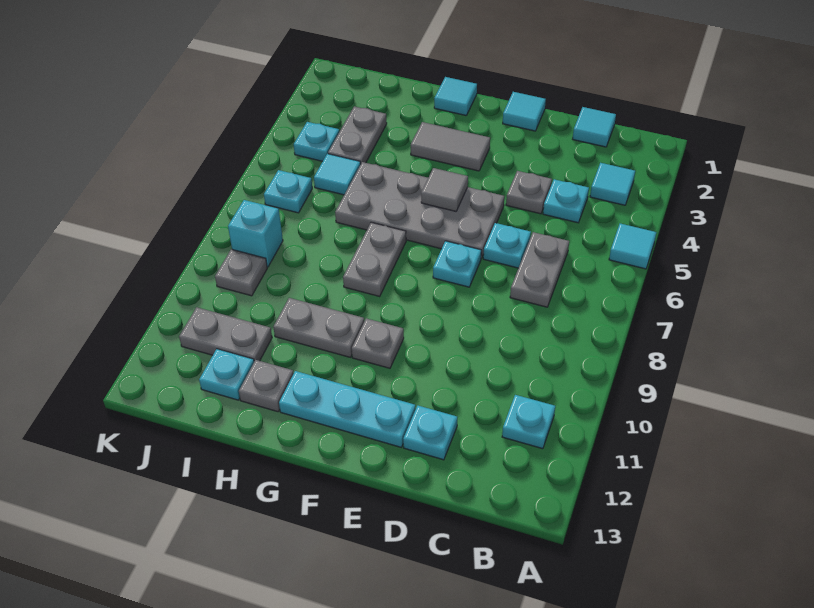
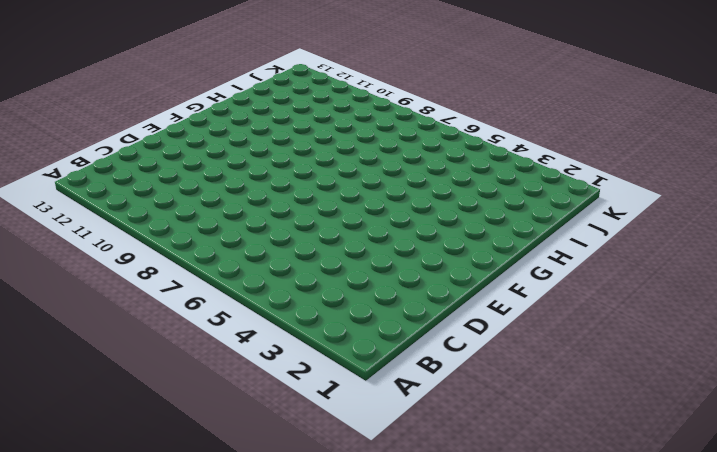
none -> cyan tile A5 level 1
none -> cyan tile B3 level 1
none -> cyan plate B11 level 1

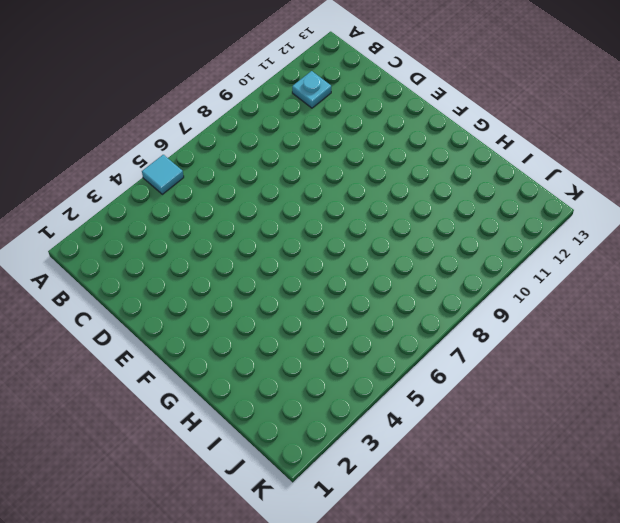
none -> cyan tile B3 level 1
none -> cyan tile C1 level 1
none -> cyan plate C4 level 1

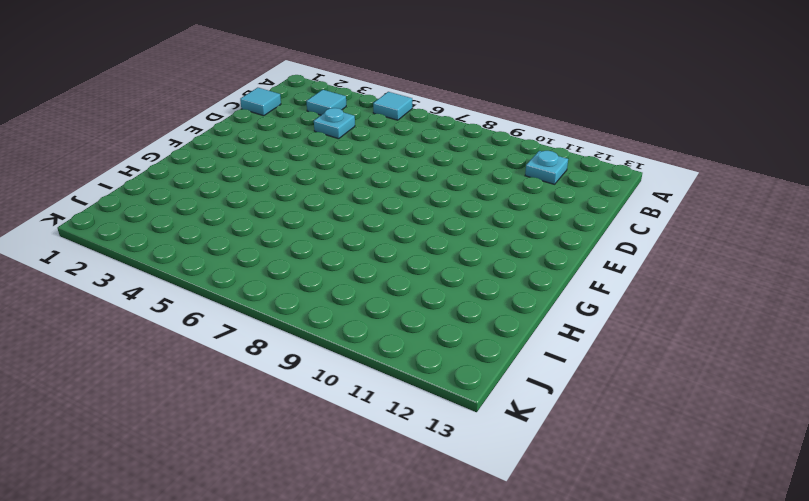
none -> grey plate C6:C7 level 1
none -> grey plate D4 level 1
none -> cyan plate D6 level 1

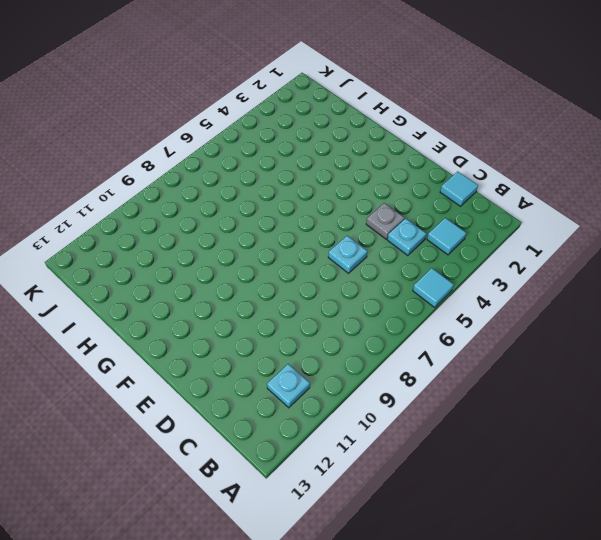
none -> grey plate C6:C7 level 1
none -> cyan plate D12 level 1
none -> cyan tile E1 level 1

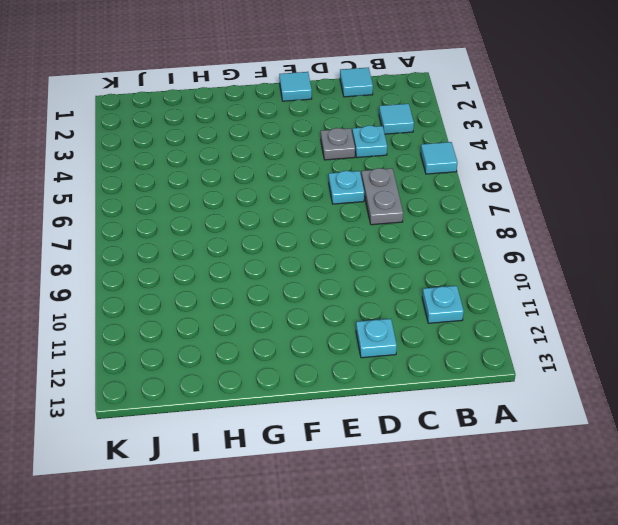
none -> grey plate E5:H6 level 1
none -> cyan plate E7 level 1
none -> cyan plate E12:G12 level 1

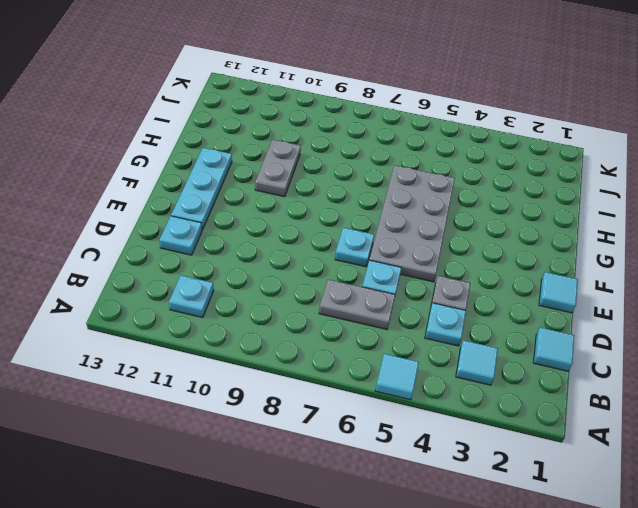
none -> grey tile F3:G3 level 1
none -> grey plate F10 level 1
none -> cyan tile G1 level 1

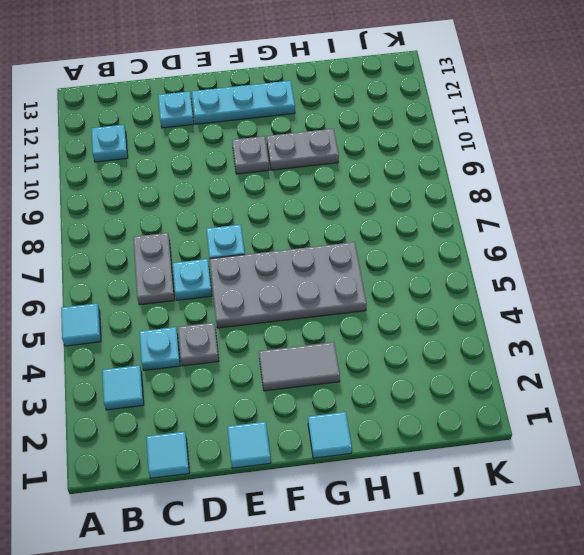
none -> grey plate G7:G8 level 1
none -> grey plate H12 level 1
none -> grey plate I3:I4 level 1

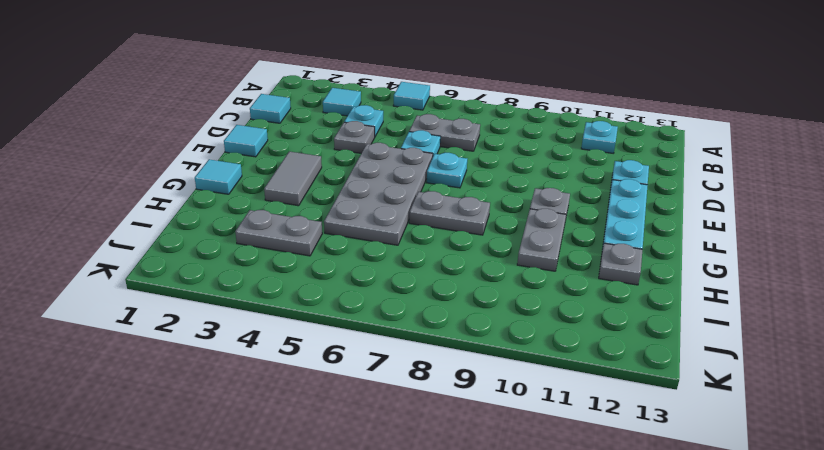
none -> cyan tile I5 level 1
none -> grey plate I11:J11 level 1
none -> cyan plate I12 level 1

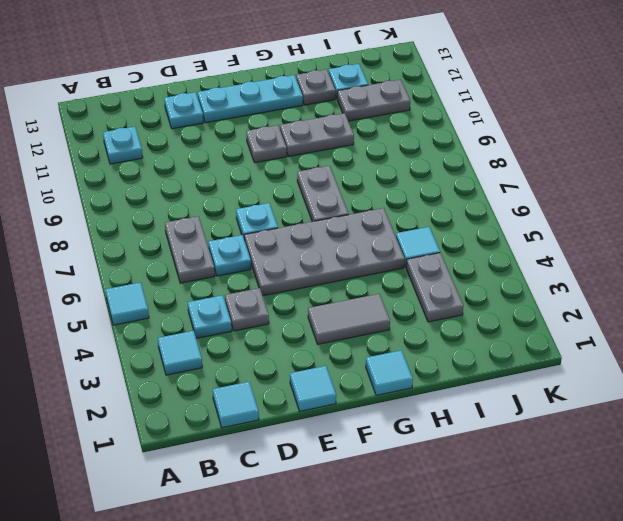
none -> cyan plate J4 level 1
none -> cyan plate J6 level 1
none -> cyan brick J8 level 1

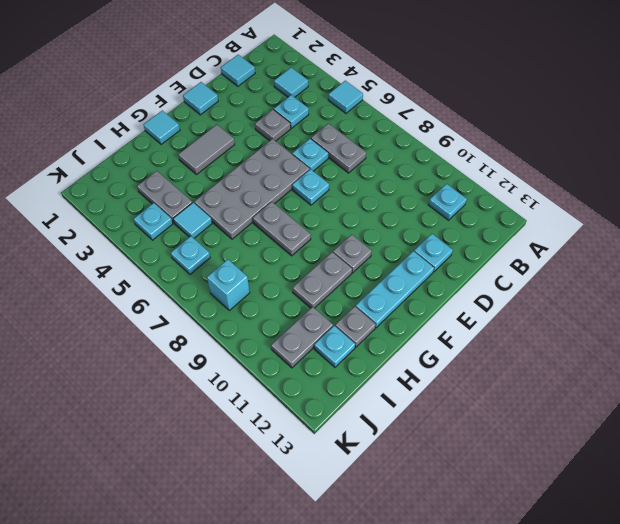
none -> grey plate J9 level 1
none -> grey tile F5 level 2

